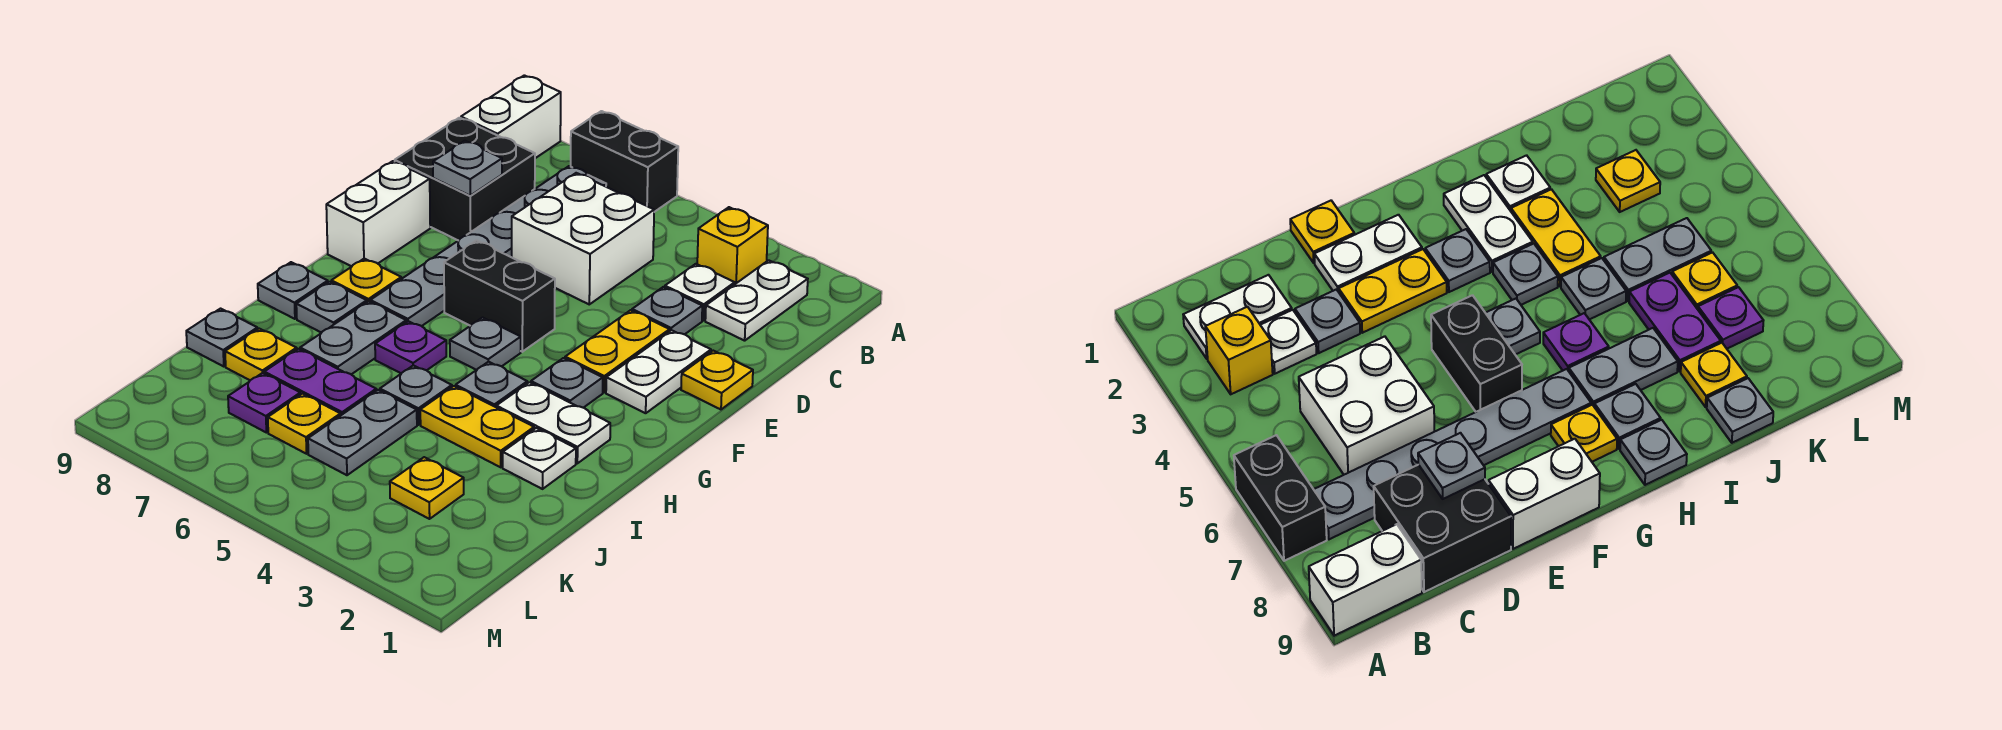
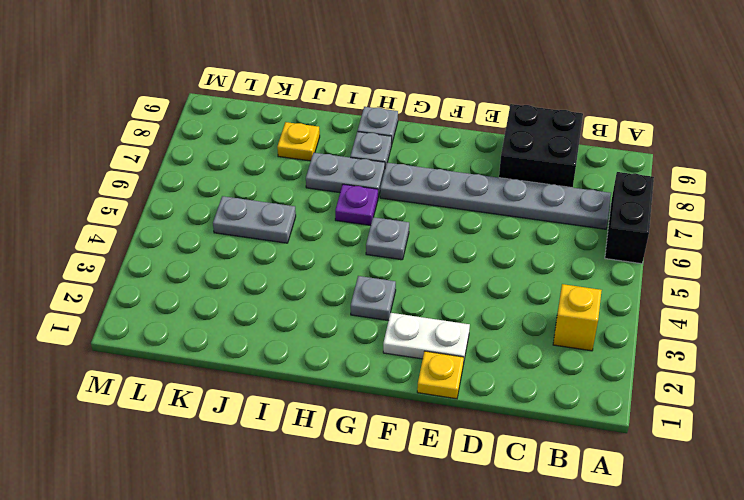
none -> white brick A9:B9 level 1
none -> white plate B2:C2 level 1
none -> white plate C3 level 1
none -> white brick C5:D6 level 1

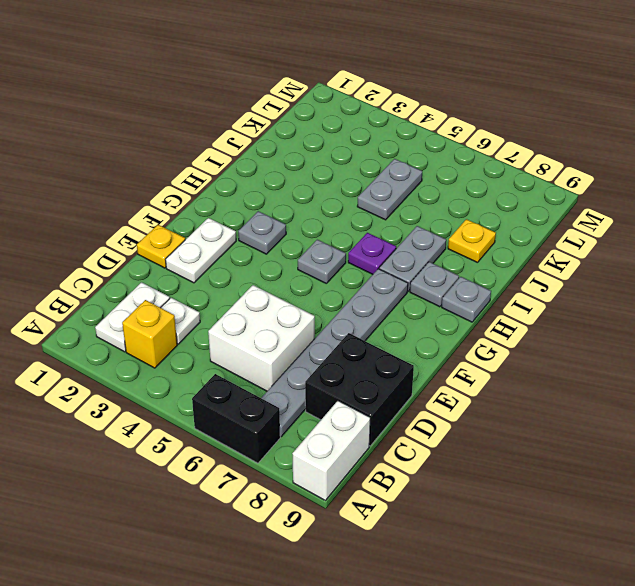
none -> grey plate D3 level 1
none -> yellow plate E3:F3 level 1
none -> white brick E9:F9 level 1
none -> black brick F5:F6 level 1

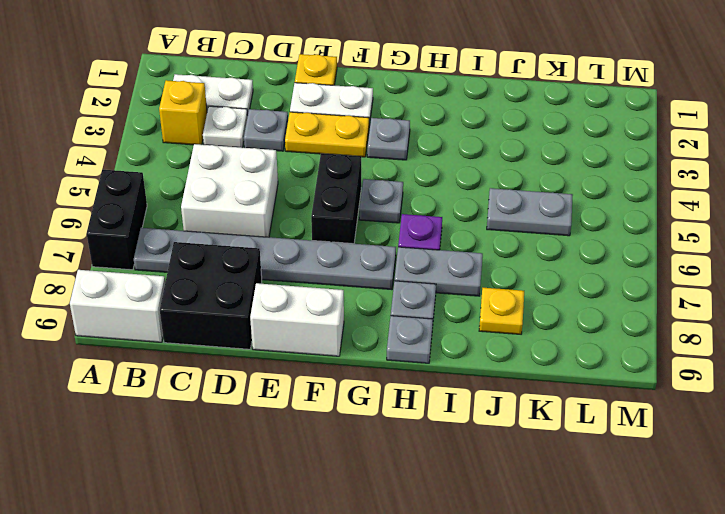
none -> yellow plate G8 level 1
none -> white plate H2:H3 level 1
none -> grey plate H4 level 1
none -> white plate I2 level 1

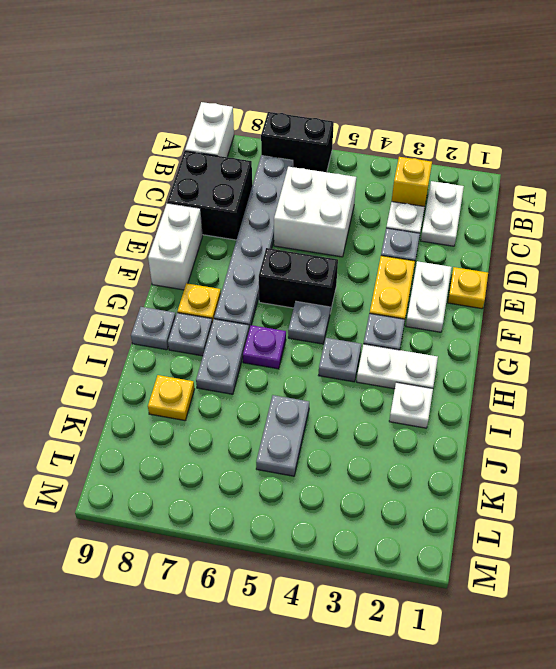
none -> yellow plate I3:I4 level 1
none -> grey plate I5 level 1
none -> purple plate J6:J7 level 1
none -> grey plate J9 level 1

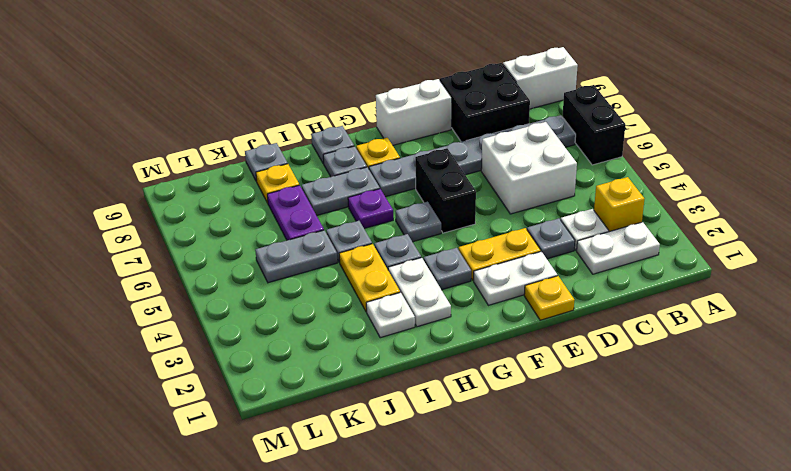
none -> yellow plate K3 level 1
none -> yellow plate K6 level 1
none -> purple plate K7 level 1
none -> grey plate D8 level 2

